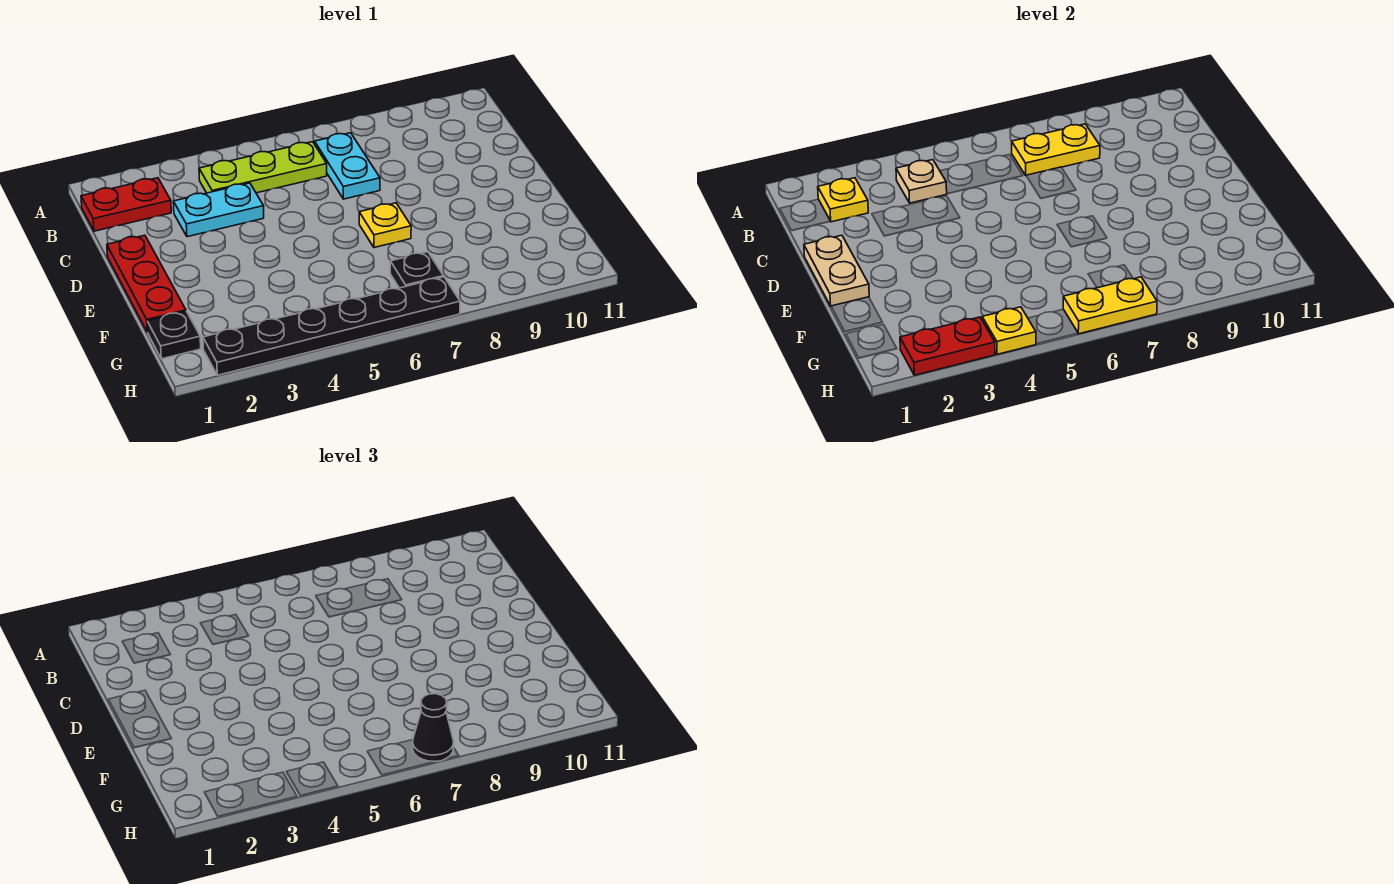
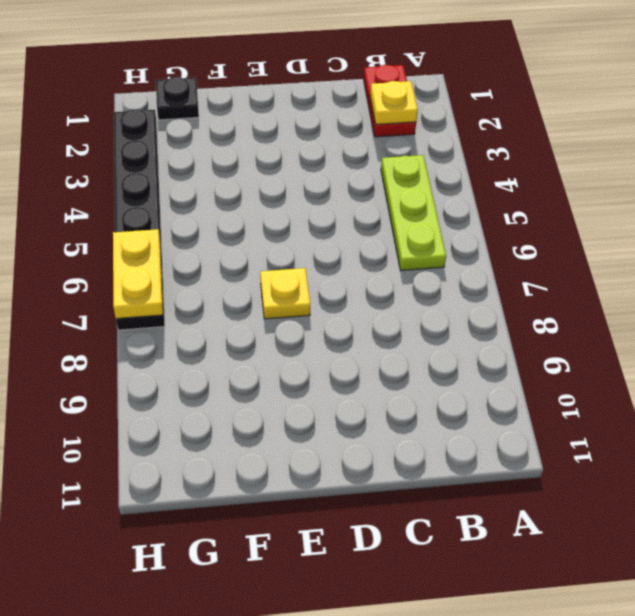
none -> cyan plate B7:C7 level 1
none -> cyan plate C3:C4 level 1
none -> red plate D1:F1 level 1

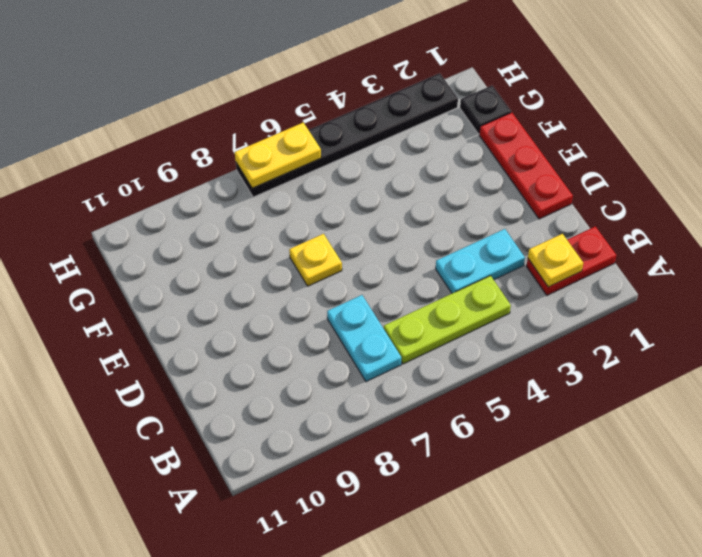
none -> black plate G7 level 1
none -> tan plate B4 level 2
none -> yellow plate B7:B8 level 2

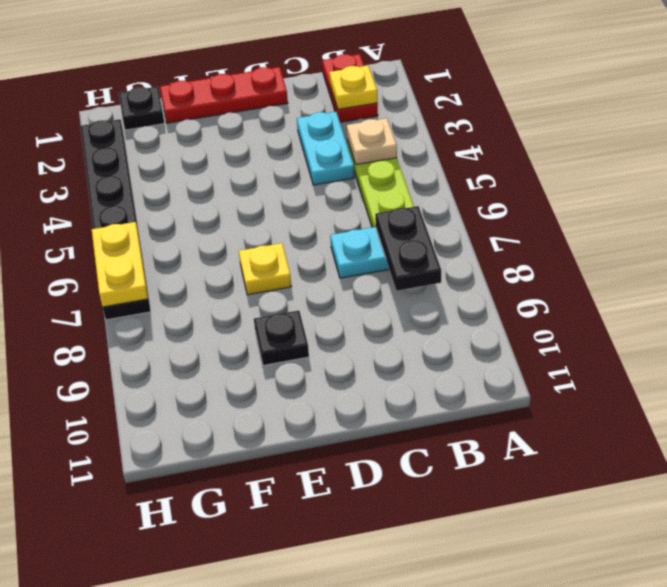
black plate B7:B8 level 2 -> yellow plate B7:B8 level 2
black plate E9 level 1 -> black plate G7 level 1
none -> tan plate D1:E1 level 2
none -> red plate H2:H3 level 2
none -> yellow plate H4 level 2

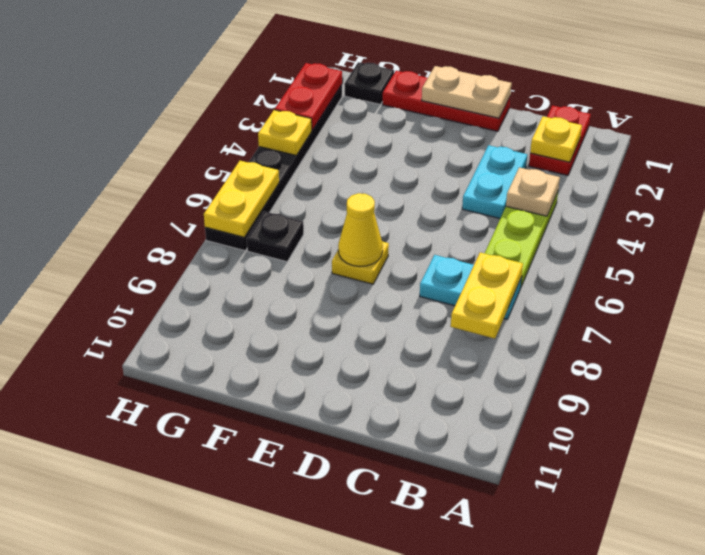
yellow cone E7 level 2 -> none
none -> black cone H7 level 3

